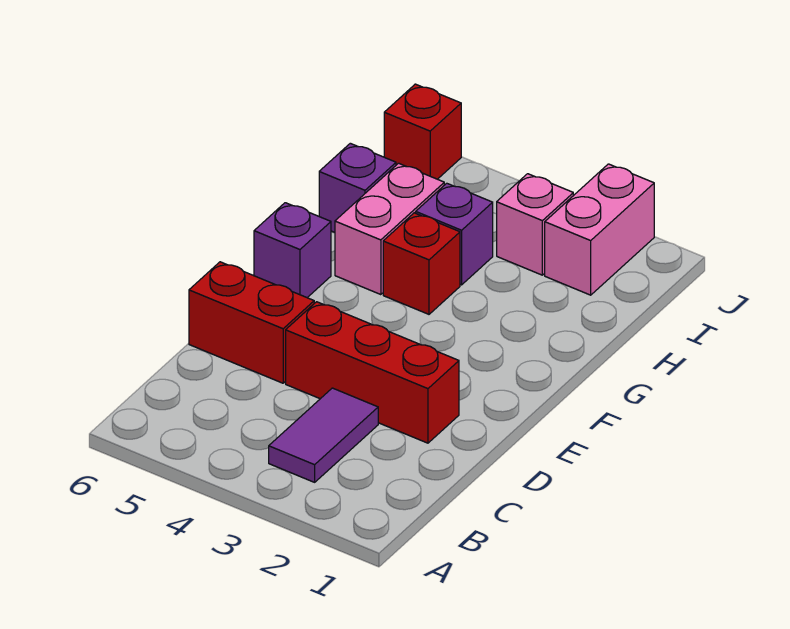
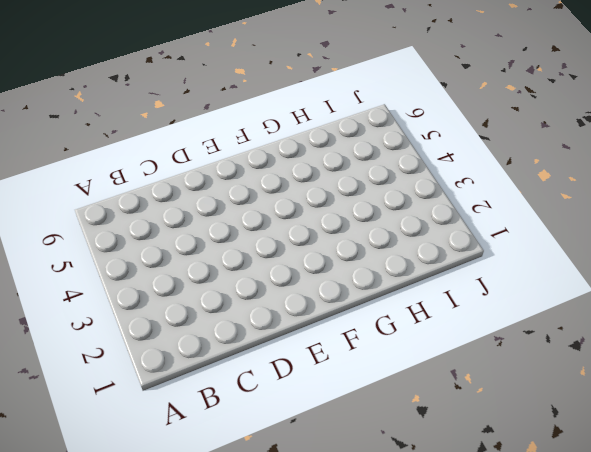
none -> purple tile B3:C3 level 1
none -> red brick D2:D4 level 1

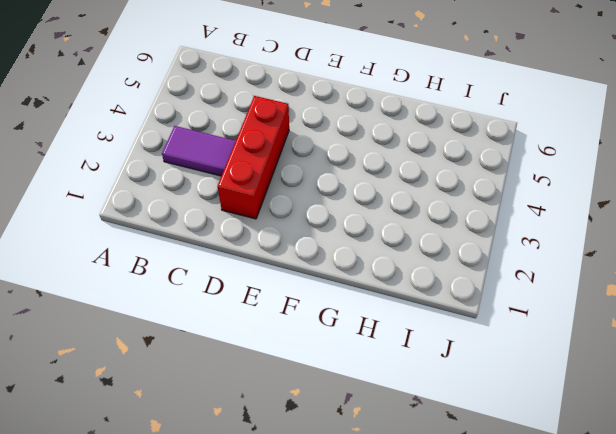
none -> red brick D5:D6 level 1
none -> purple brick F6 level 1

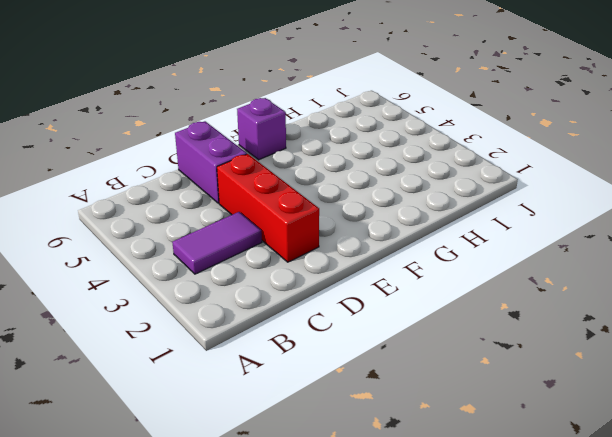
purple brick D5:D6 level 1 -> red brick D5:D6 level 1
none -> red brick G4 level 1
none -> pink brick G5:H5 level 1

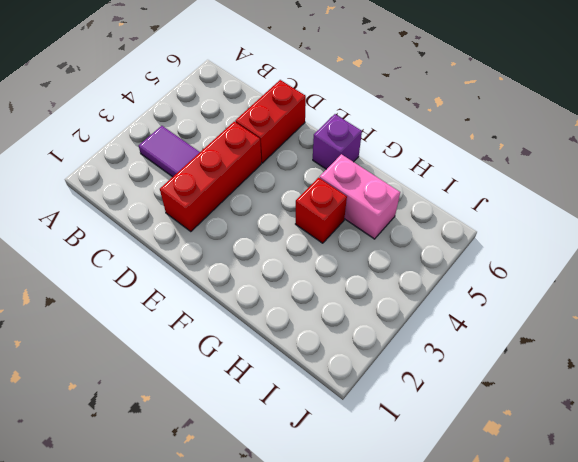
none -> purple brick H4 level 1
none -> purple brick H6 level 1

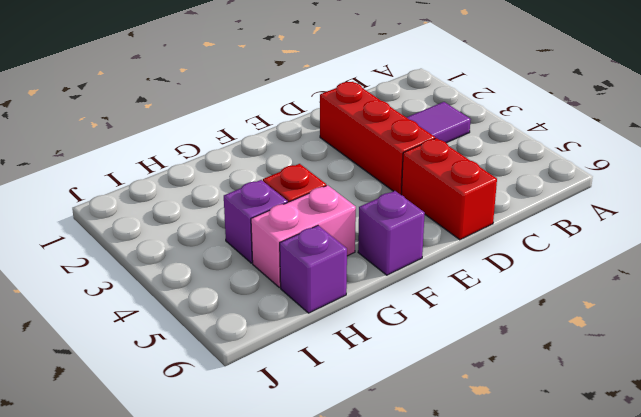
none -> pink brick I2:J2 level 1
none -> pink brick I3 level 1

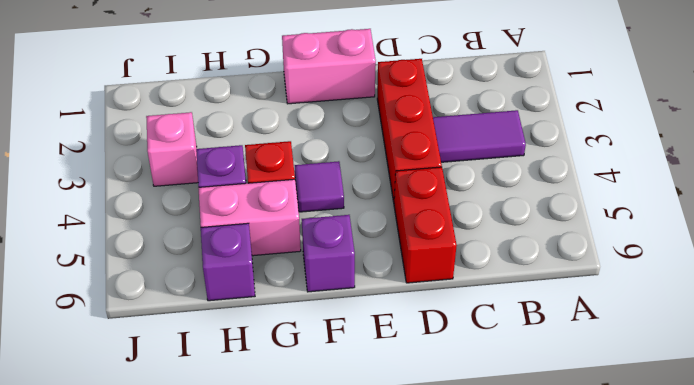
pink brick E1:F1 level 1 -> pink brick I2:J2 level 1
purple tile F4 level 1 -> none
none -> red brick J6 level 1

